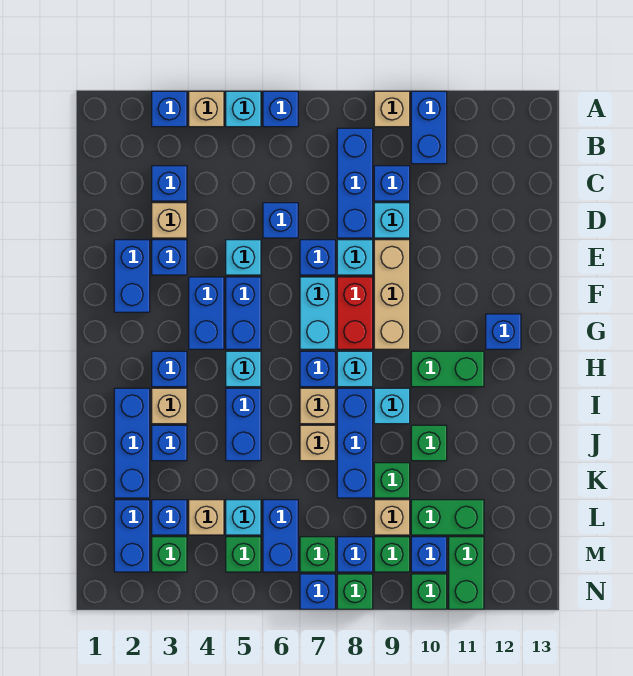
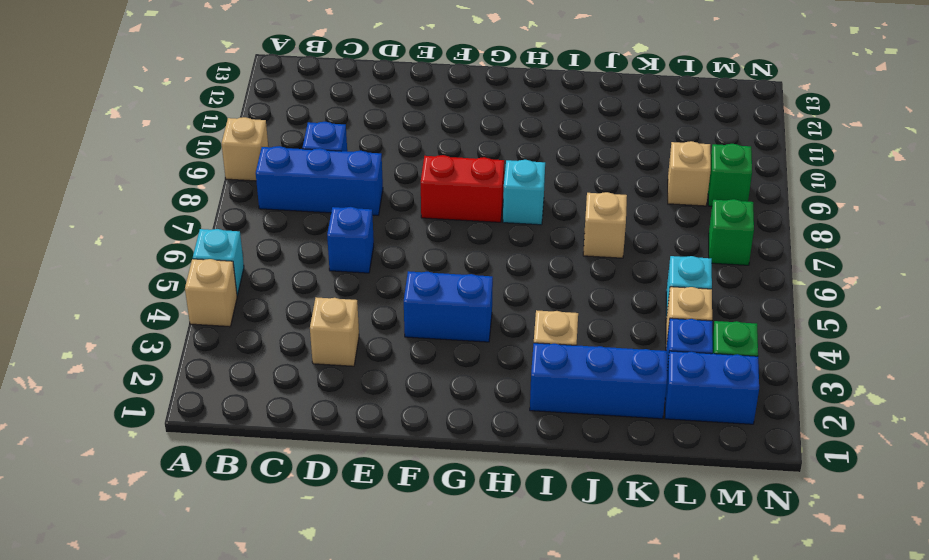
none -> blue brick A3 level 1
none -> blue brick A6 level 1
none -> blue brick A10:B10 level 1
none -> blue brick C3 level 1

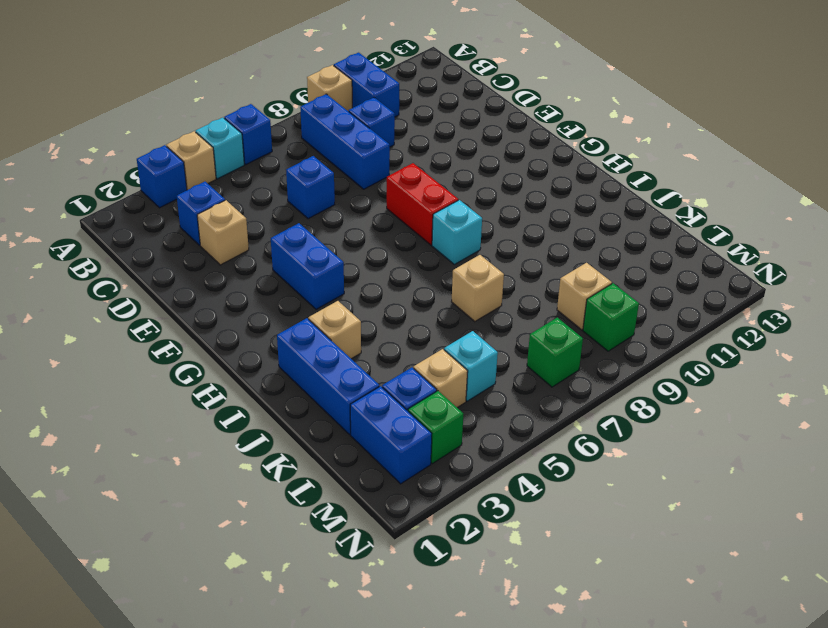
none -> cyan brick D9 level 1
none -> blue brick E2:F2 level 1
none -> blue brick E3 level 1
none -> cyan brick E5 level 1

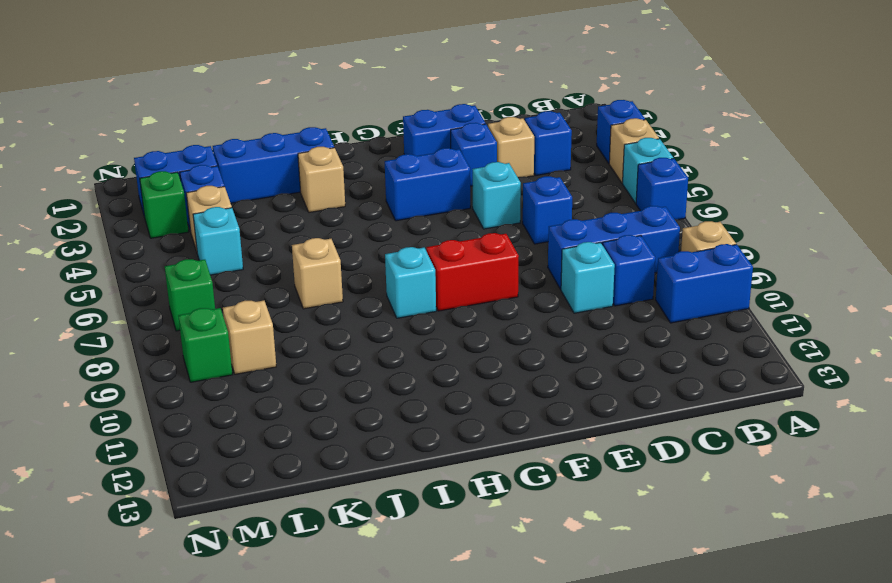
none -> blue brick E7 level 1
none -> cyan brick E8 level 1
none -> tan brick E9:G9 level 1
none -> blue brick F5:G5 level 1

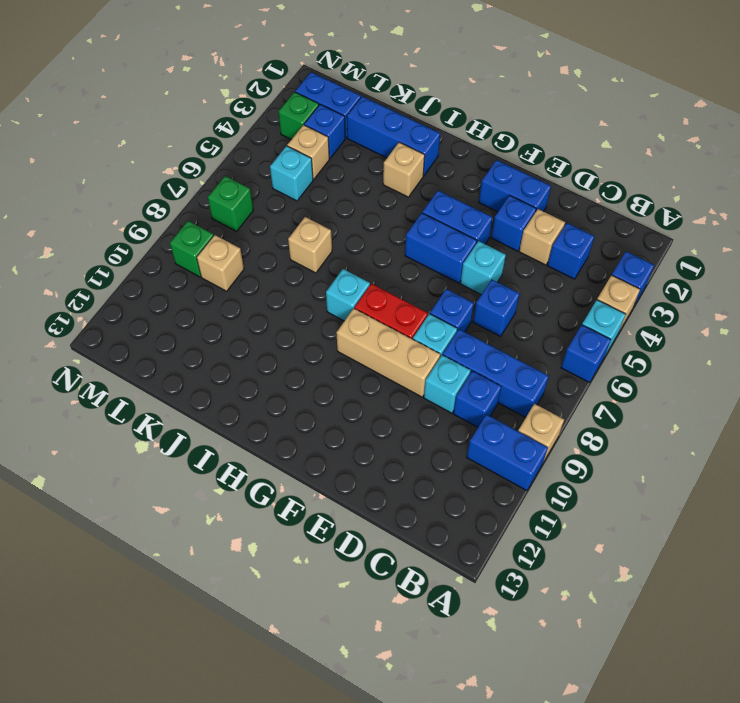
none -> cyan brick F7:G7 level 1
none -> blue brick G12 level 1
none -> blue brick H3 level 1
none -> cyan brick H5 level 1

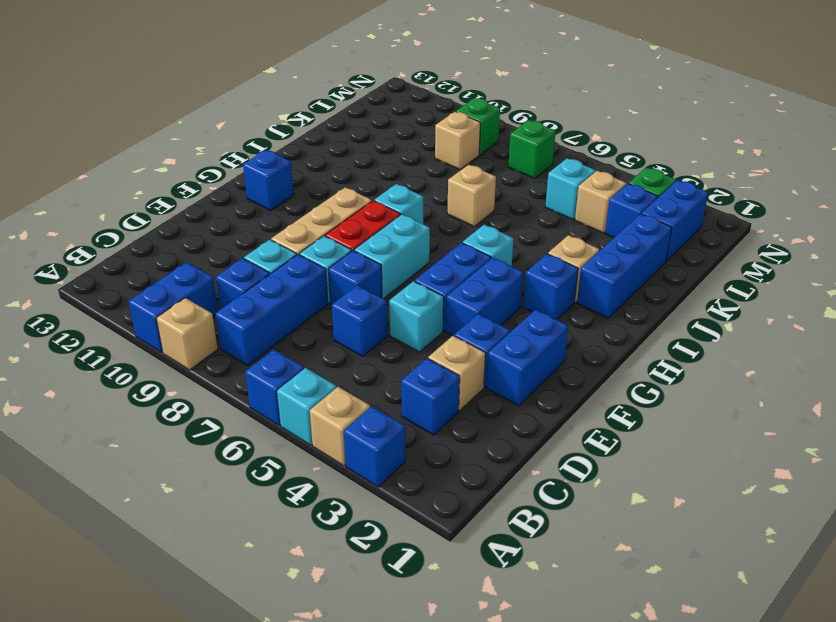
none -> blue brick H7 level 1
none -> green brick H10:H11 level 1
none -> blue brick I5:J5 level 1
none -> tan brick I7 level 1

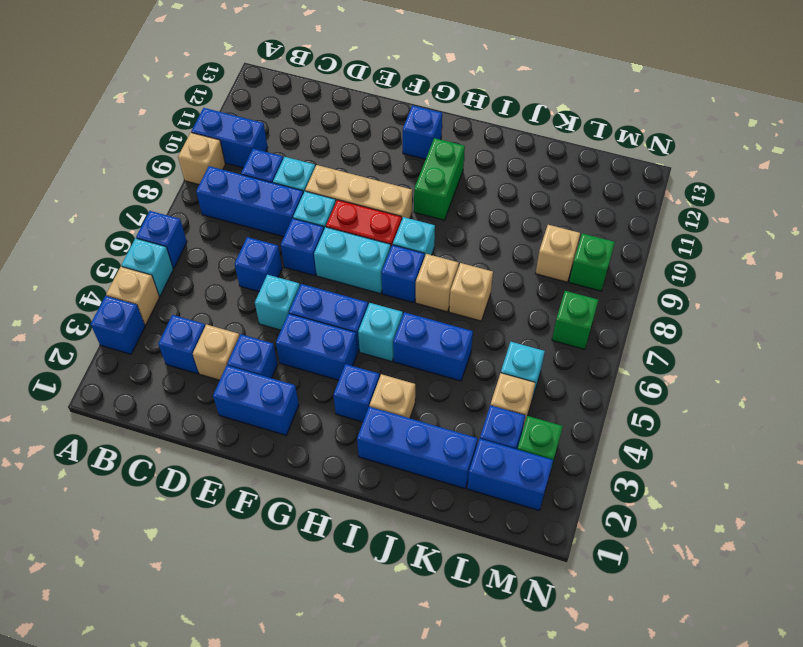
none -> blue brick I8:K8 level 1
none -> cyan brick I9 level 1
none -> blue brick J3 level 1
none -> green brick J10 level 1

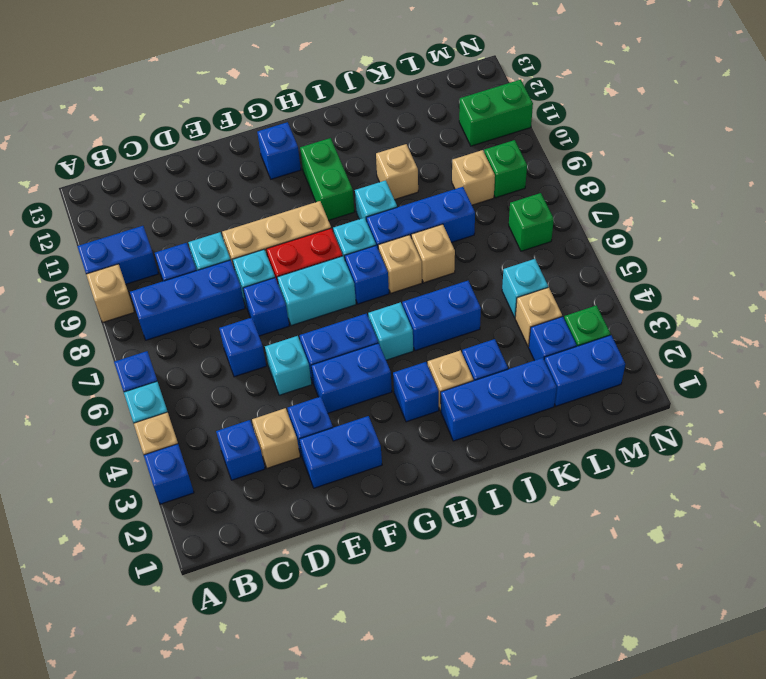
tan brick J10 level 1 -> green brick J10 level 1
none -> green brick K9 level 1
none -> blue brick L6:M6 level 1
none -> green brick L10:L11 level 1
none -> green brick M5 level 1

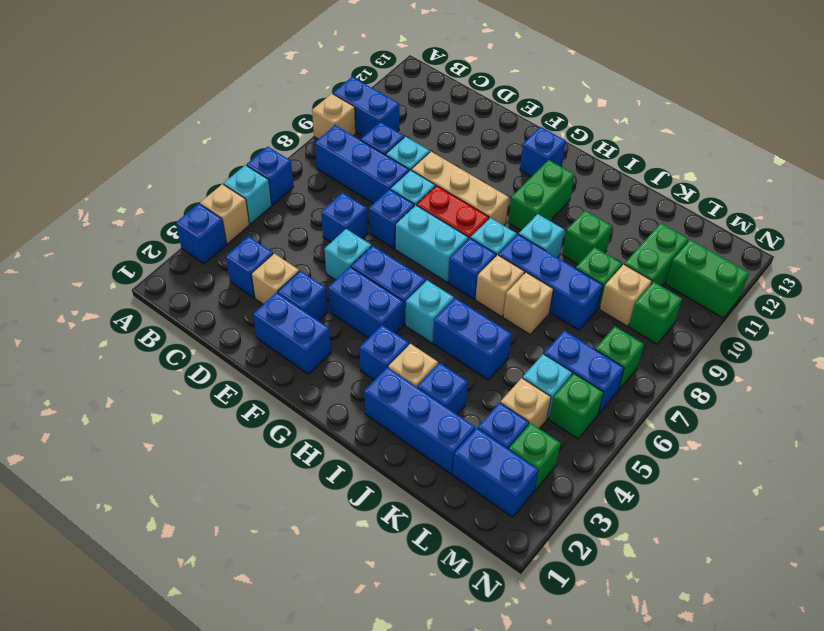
none -> blue brick M8 level 1
none -> blue brick M10 level 1
none -> blue brick N7 level 1
none -> green brick N8 level 1

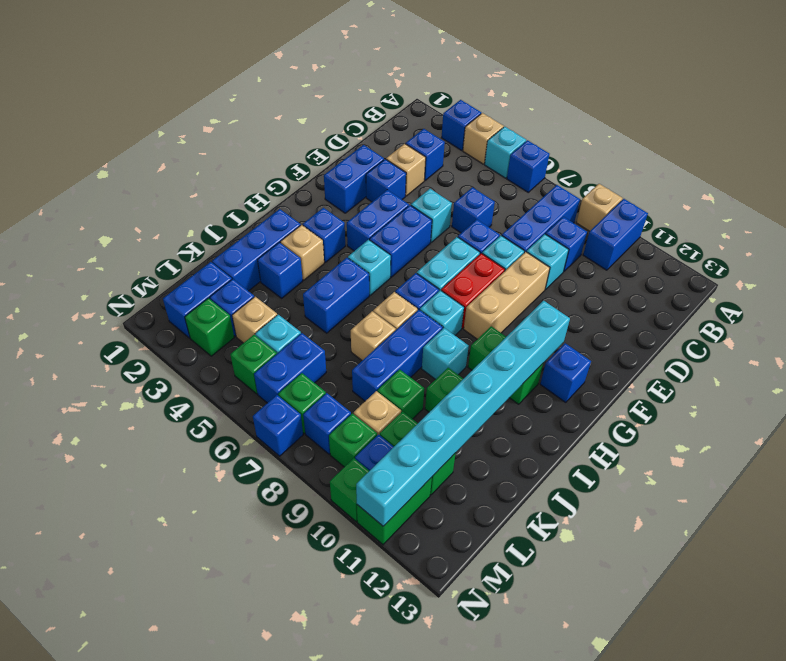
cyan brick G11:N11 level 2 -> none
none -> green brick N8 level 1

